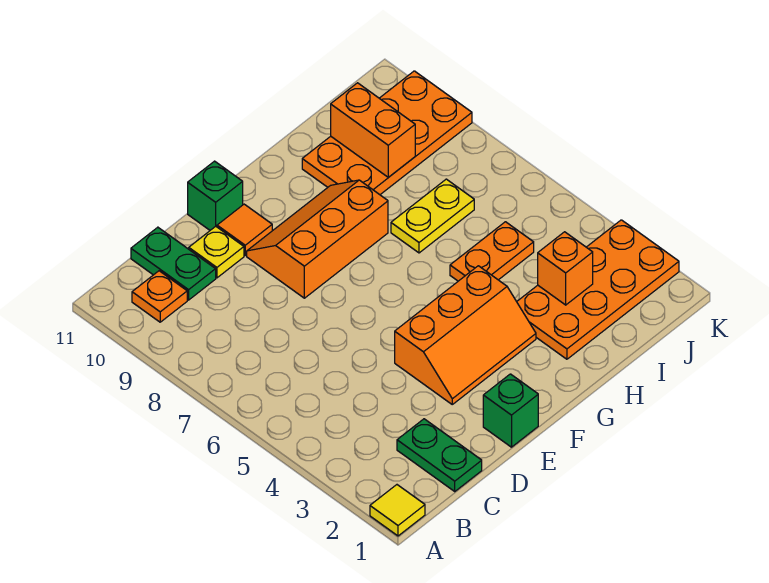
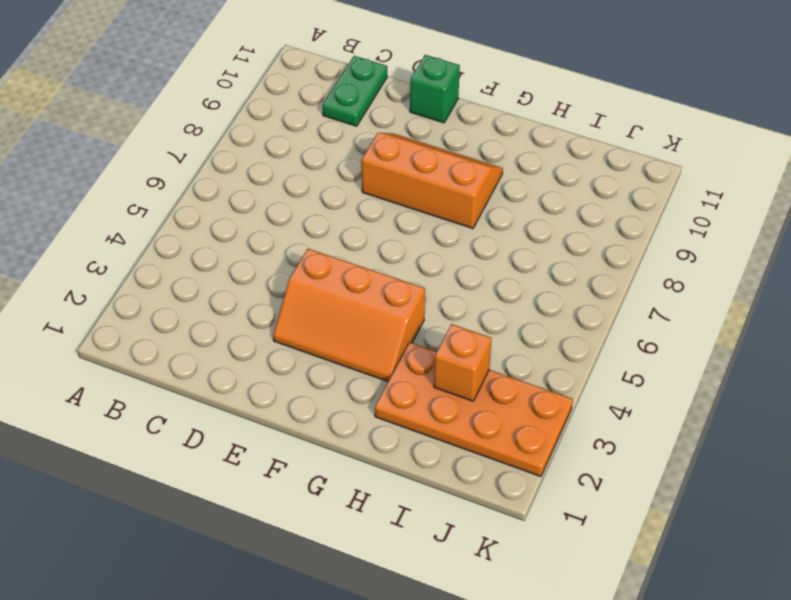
none -> yellow tile A1 level 1
none -> orange plate B10 level 1
none -> green plate C1:C2 level 1

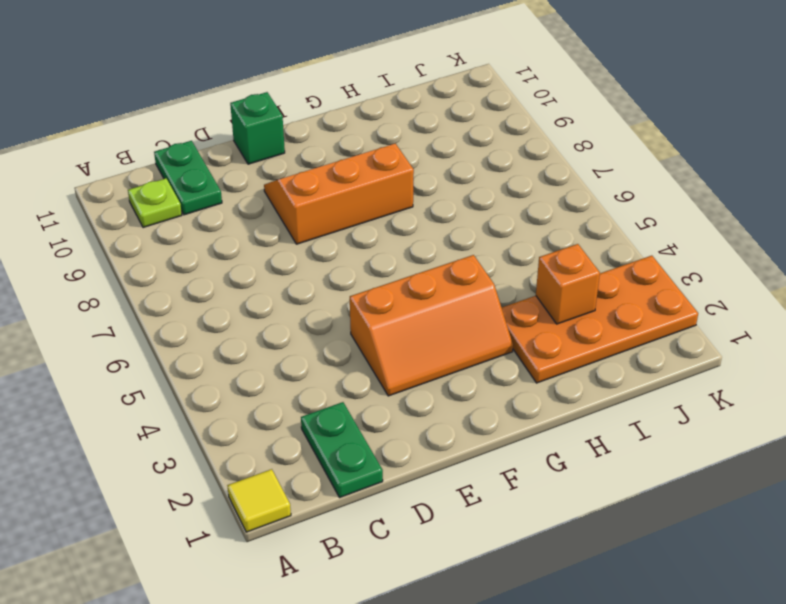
lime plate B10 level 1 -> orange plate B10 level 1
none -> yellow plate D10 level 1
none -> green brick E1 level 1
none -> orange tile E10 level 1

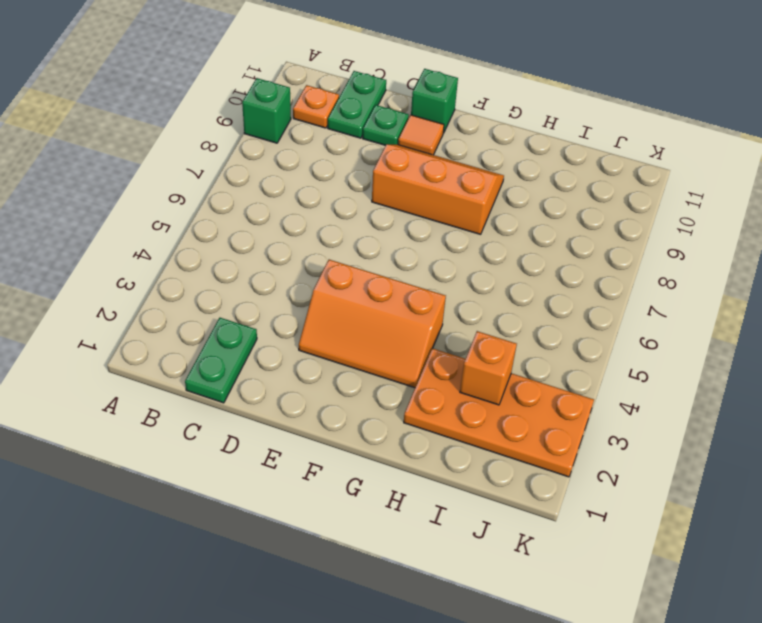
green brick A9 level 1 -> green brick E1 level 1
green plate D10 level 1 -> yellow plate D10 level 1
none -> yellow tile A1 level 1
none -> orange plate H5:I5 level 1
none -> yellow plate H7:I7 level 1

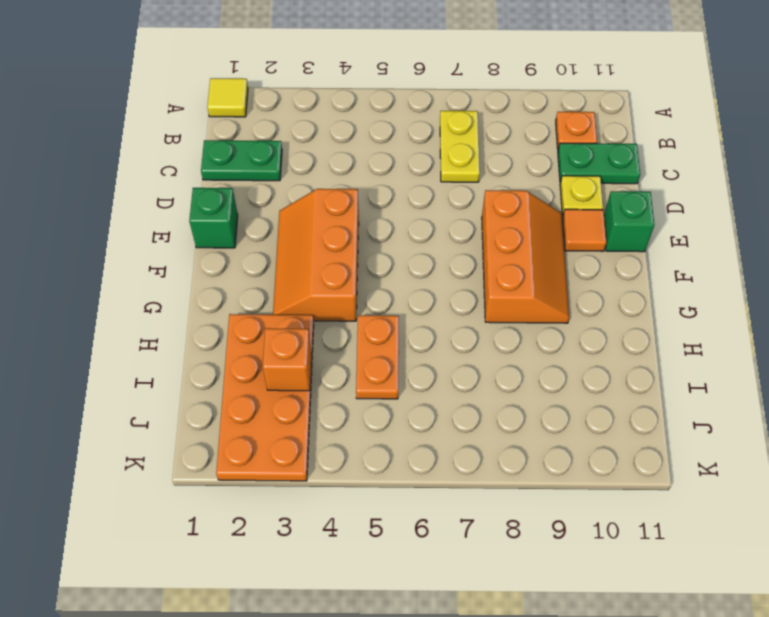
yellow plate B7:C7 level 1 -> yellow plate H7:I7 level 1
none -> orange plate H9:K10 level 1
none -> orange brick I9:I10 level 2

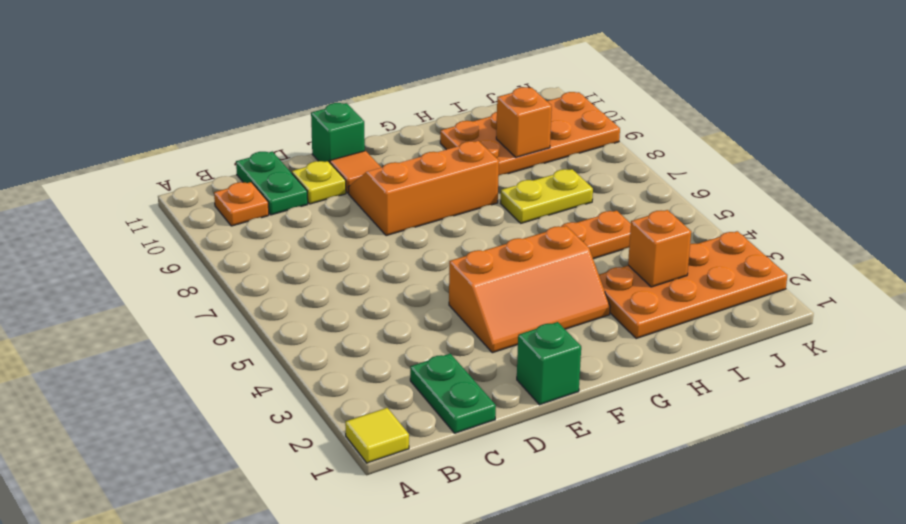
orange brick I9 level 2 -> orange brick I9:I10 level 2

